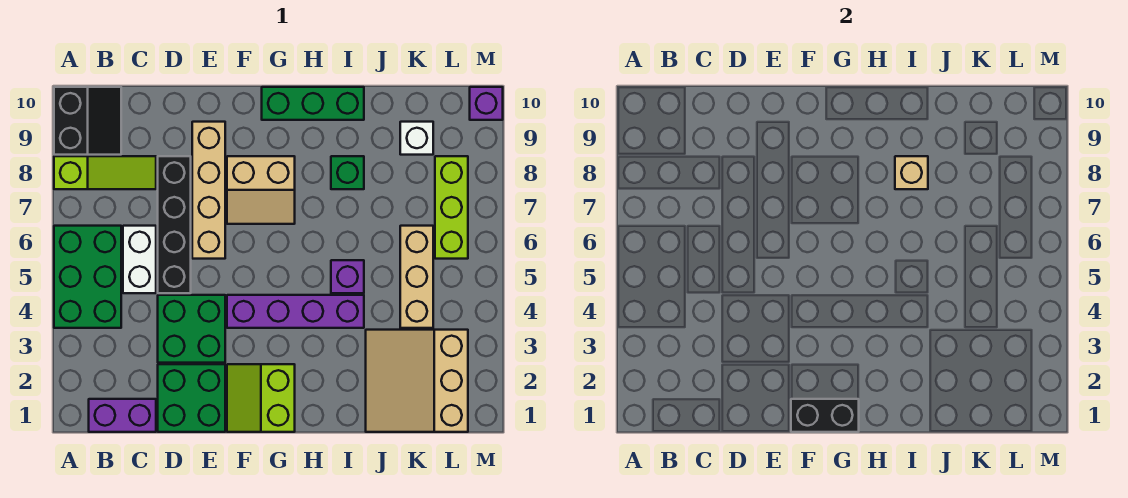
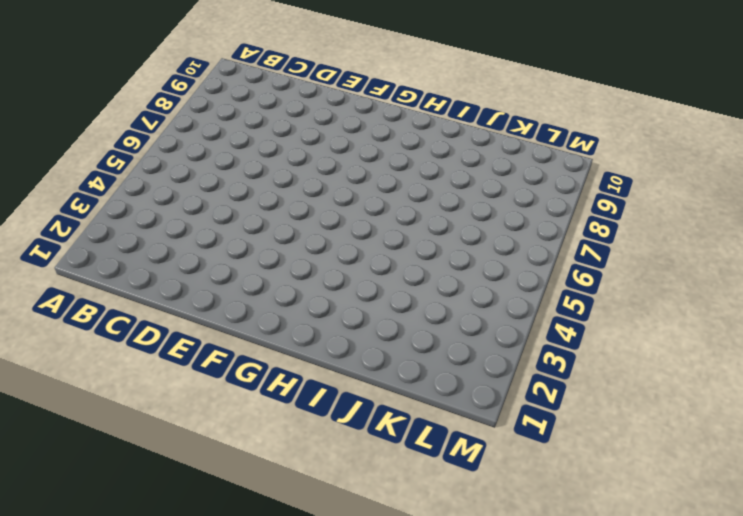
none -> green brick A4:B6 level 1
none -> lime slope A8:C8 level 1 top A
none -> black slope A9:B10 level 1 top A

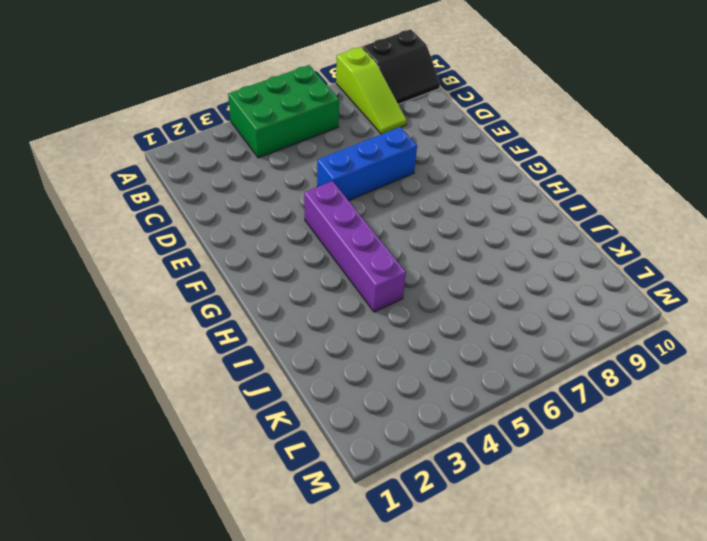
blue brick E5:E7 level 1 -> tan brick E6:E9 level 1
none -> purple brick B1:C1 level 1
none -> white brick C5:C6 level 1
none -> green brick D1:E2 level 1

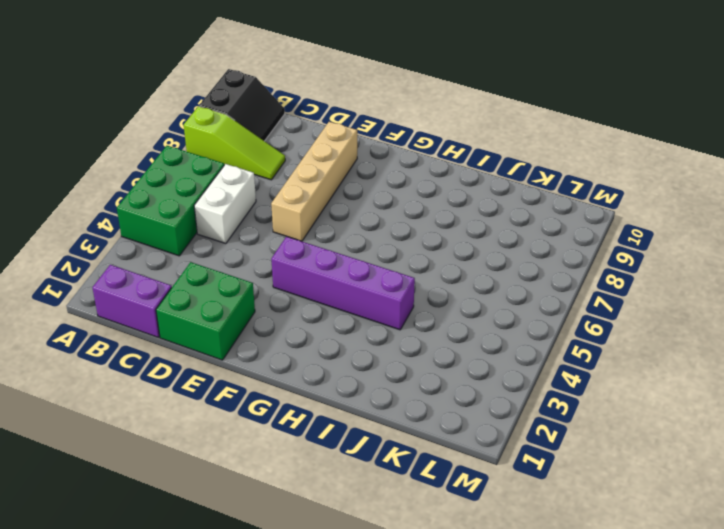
none -> green brick D3:E4 level 1
none -> black brick D5:D8 level 1
none -> lime slope F1:G2 level 1 top G

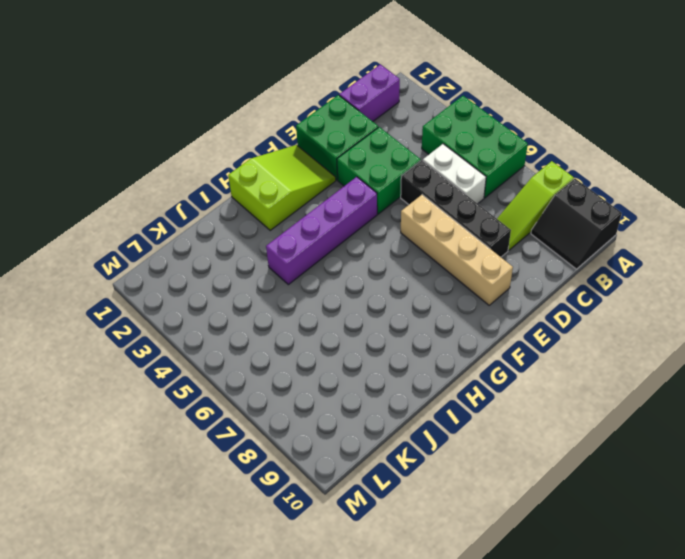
lime slope F1:H2 level 1 top H -> lime slope F1:G2 level 1 top G
none -> tan slope F7:G8 level 1 top 8
none -> green brick G10:I10 level 1
none -> purple brick I5 level 1

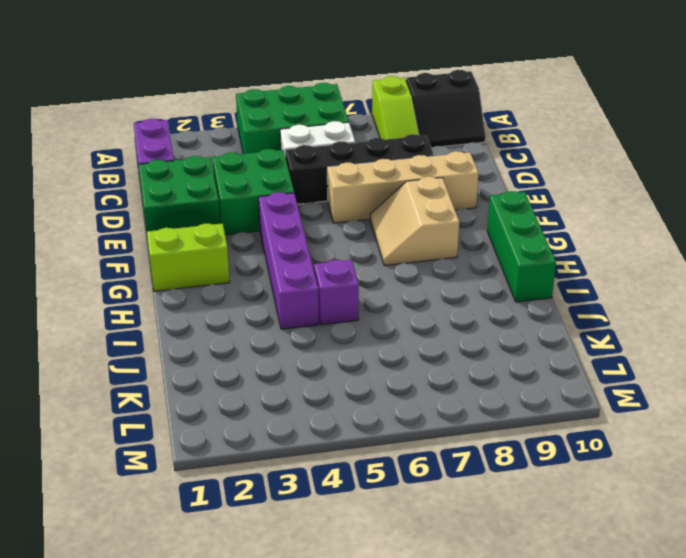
none -> green brick I8 level 1
none -> tan slope J1:L3 level 1 top L
none -> tan brick K4:K6 level 1

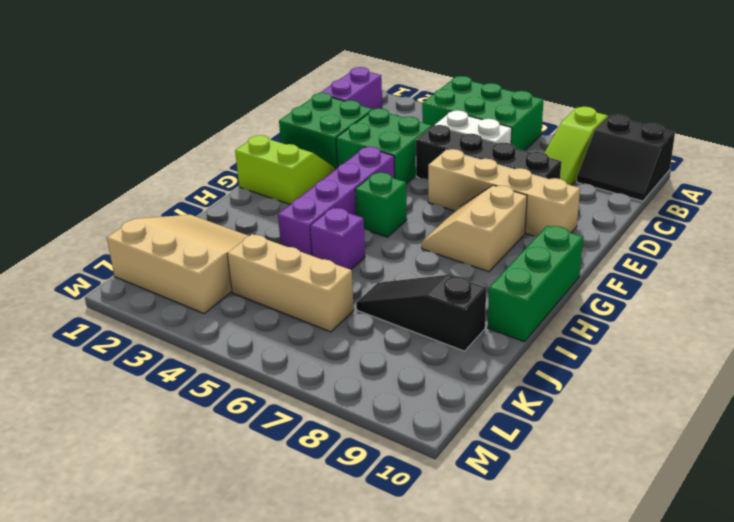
green brick G5 level 1 -> green brick I8 level 1
black slope J7:J9 level 1 top 9 -> none
none -> white brick K9 level 1
none -> lime brick L6:L8 level 1
none -> purple brick M10 level 1

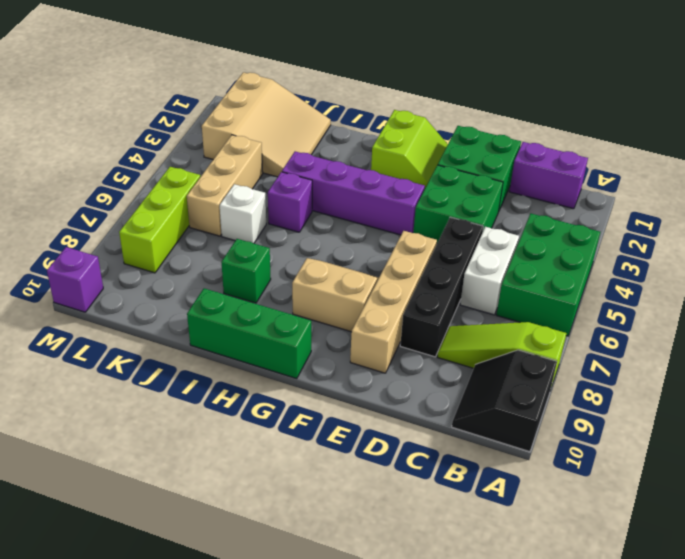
white brick J6 level 1 -> white brick K9 level 1
none -> black brick F1:G1 level 2
none -> tan brick I8 level 2

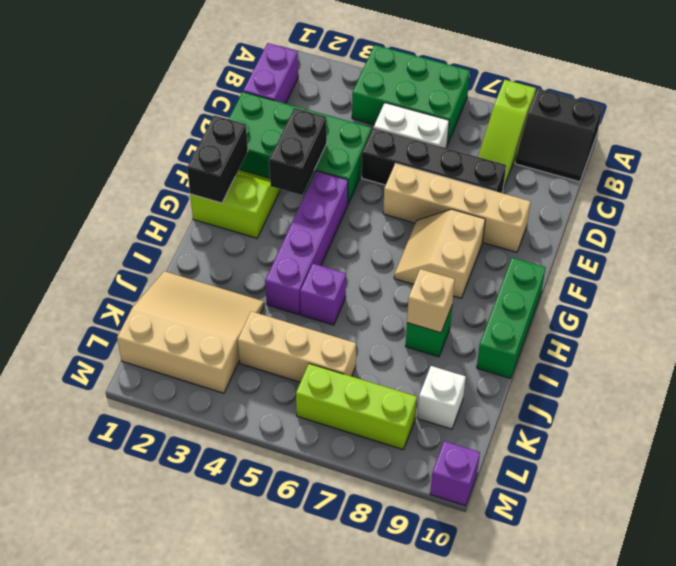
black brick E3:F3 level 2 -> none

